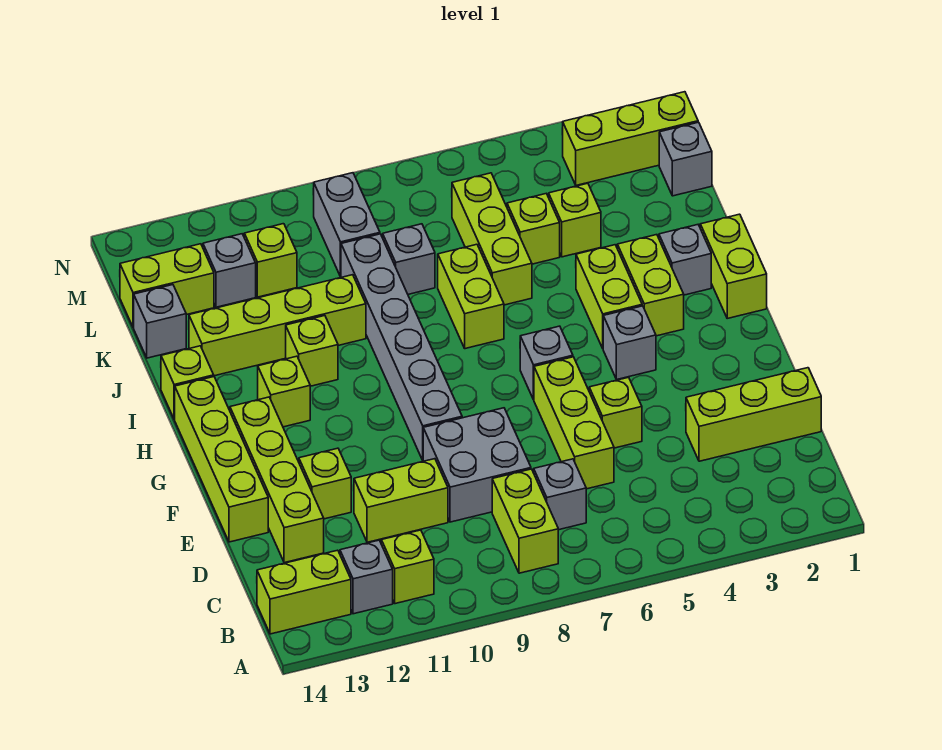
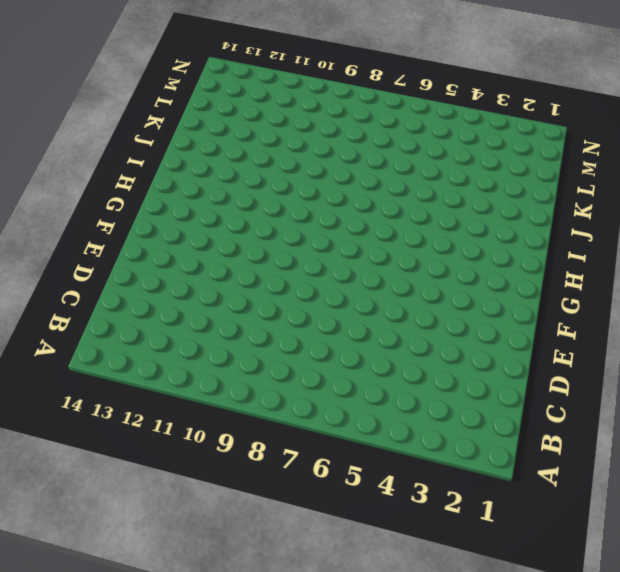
none -> lime brick B8:C8 level 1
none -> lime brick B11 level 1
none -> grey brick B12 level 1
none -> lime brick B13:B14 level 1

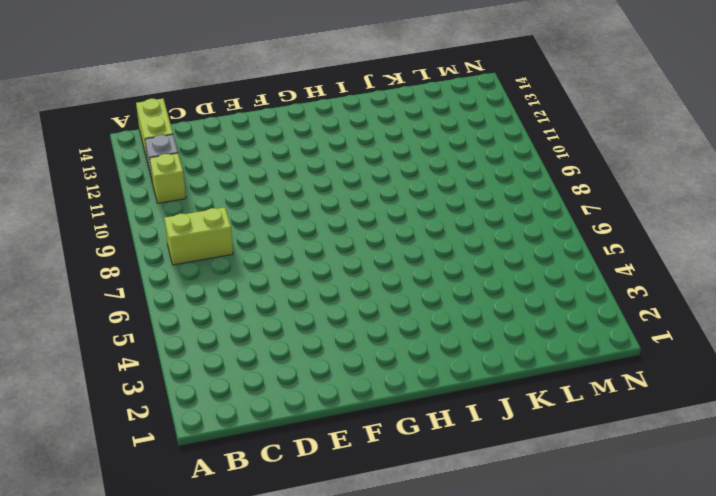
none -> grey brick C7 level 1
none -> lime brick D1:D3 level 1
none -> lime brick D6:F6 level 1
none -> grey brick D8:E9 level 1

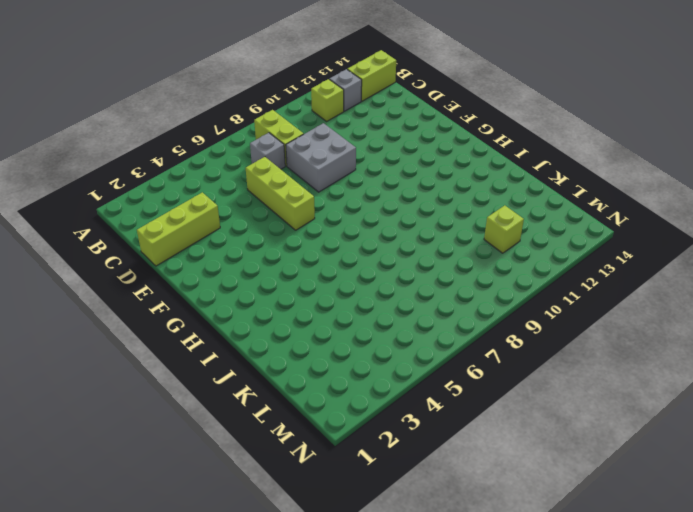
none -> lime brick D10:D11 level 1
none -> lime brick D13:G13 level 1
none -> lime brick E5 level 1
none -> lime brick E12 level 1

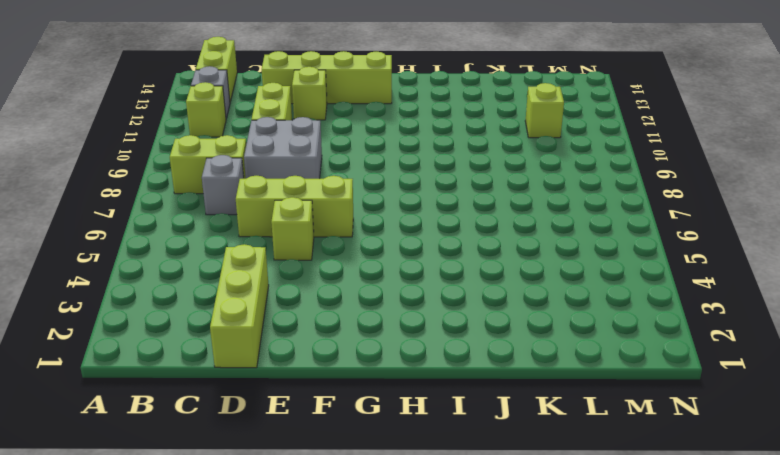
none -> lime brick E14:H14 level 1
none -> grey brick F9:K9 level 1
none -> grey brick G4 level 1
none -> grey brick G6 level 1

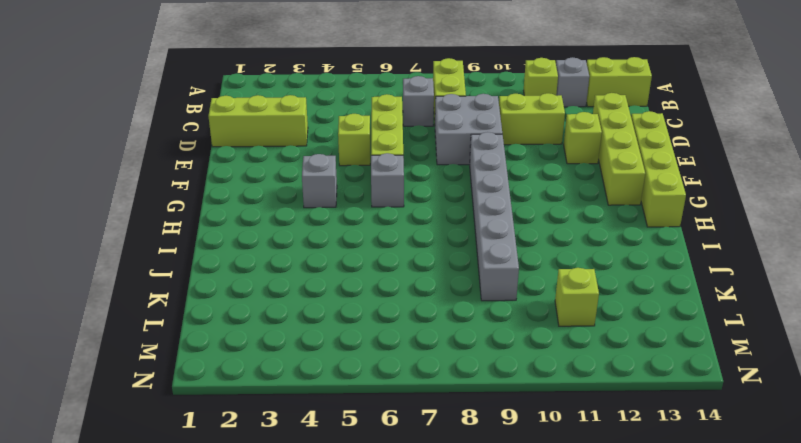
none -> lime brick H1:I1 level 1
none -> lime brick H3:I3 level 1
none -> lime brick H4:I4 level 1
none -> lime brick H12 level 1

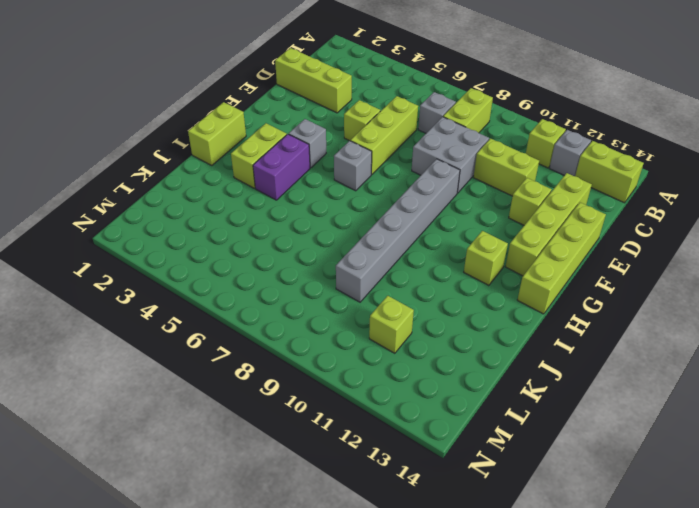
purple brick H4:I4 level 1 -> lime brick H4:I4 level 1
none -> grey brick I2 level 1
none -> lime brick I7:J7 level 1
none -> lime brick I11 level 1
none -> lime brick I14 level 1

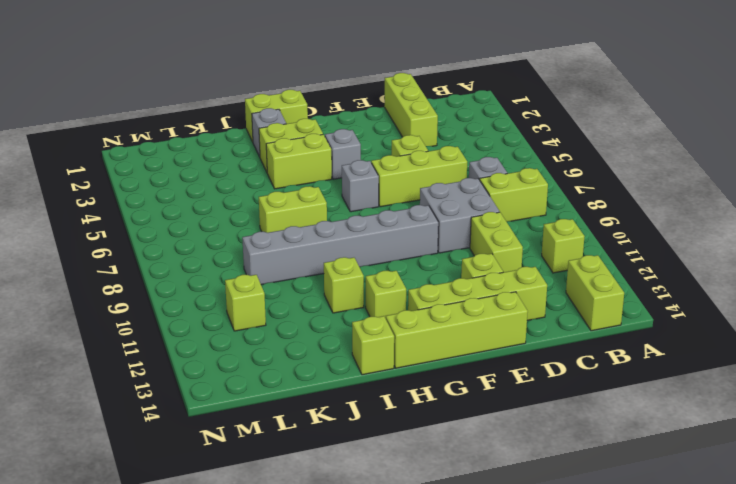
none -> grey brick B12 level 1
none -> lime brick J6:L6 level 1
none -> lime brick J10:J13 level 1
none -> lime brick K4 level 1

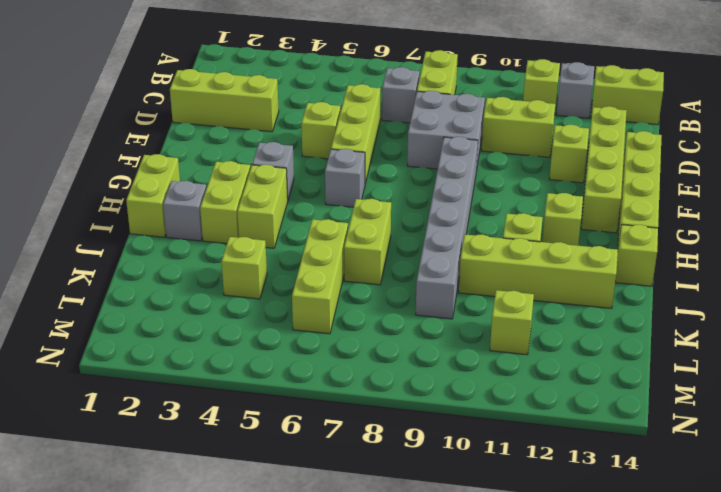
none -> lime brick K5 level 1
none -> grey brick K8 level 1
none -> grey brick K14 level 1
none -> grey brick L1 level 1

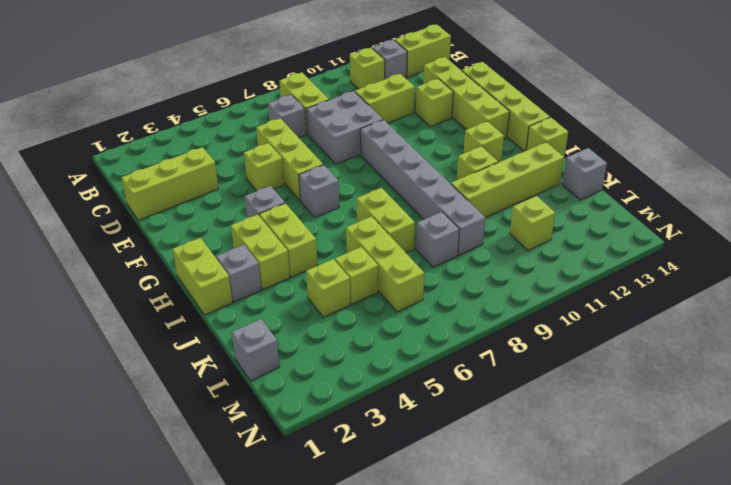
none -> grey brick L9:M9 level 1
none -> grey brick L12 level 1
none -> lime brick L13:L14 level 1
none -> lime brick M1:M3 level 1

